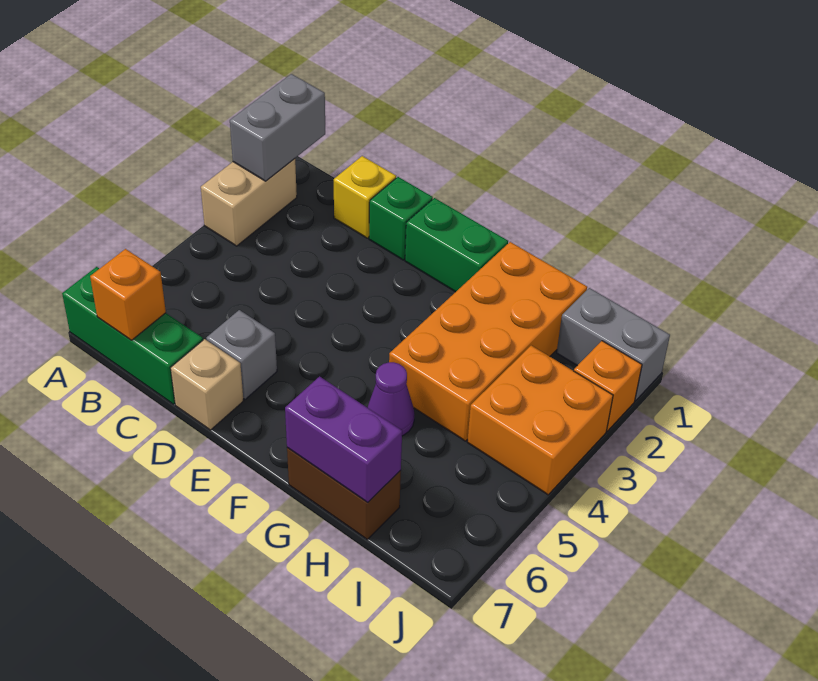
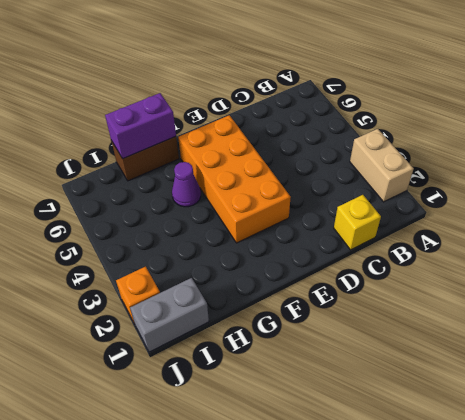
orange brick E3:F6 level 1 -> orange brick G1:H4 level 1
none -> green brick A7:C7 level 1
none -> green brick D1 level 1
none -> grey brick D6 level 1

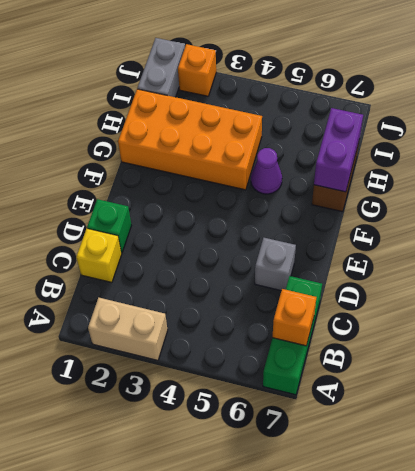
none -> tan brick D7 level 1
none -> green brick E1:F1 level 1
none -> orange brick I3:J4 level 1

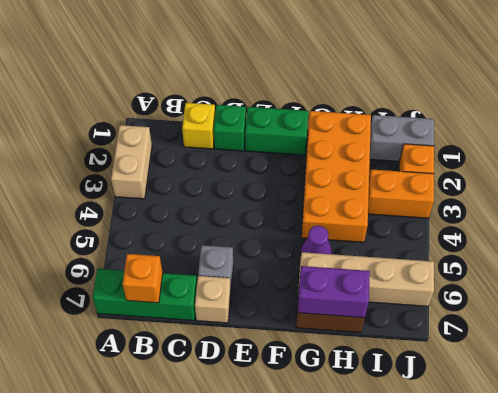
tan brick G6:J6 level 1 -> none
orange brick I3:J3 level 1 -> orange brick I3:J4 level 1
none -> grey brick A1:A2 level 2

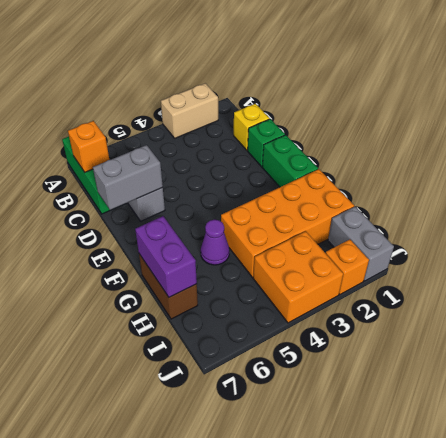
grey brick D6:D7 level 2 -> grey brick A1:A2 level 2
none -> tan brick D7 level 1

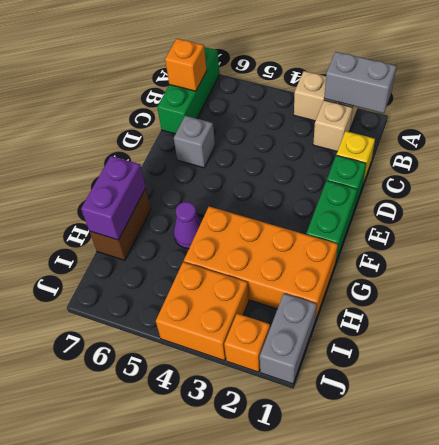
tan brick B2 level 1 -> tan brick D7 level 1

